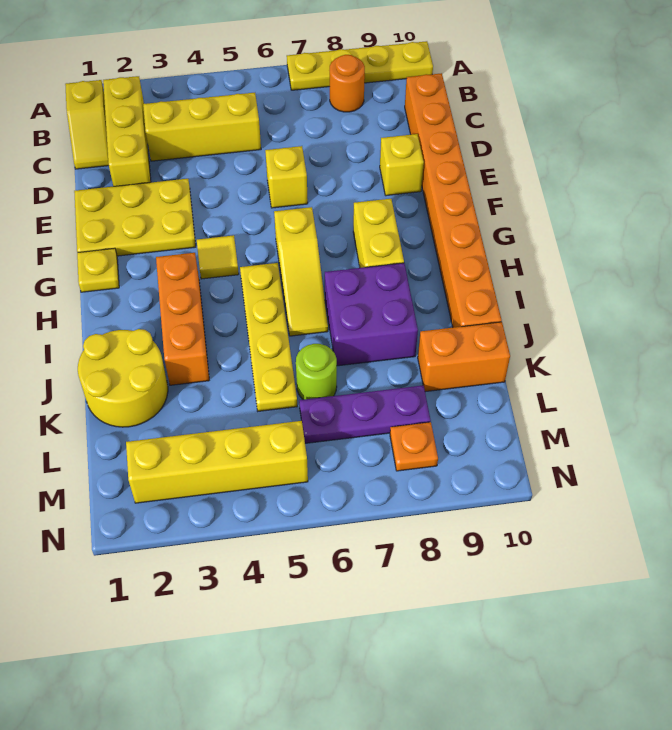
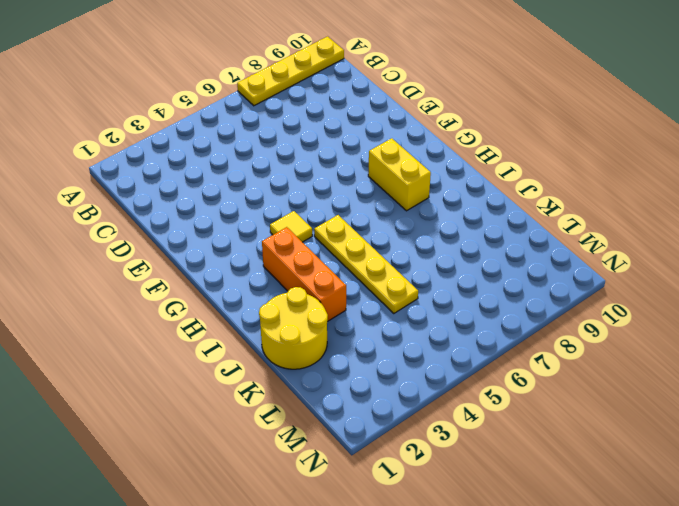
none -> yellow slope B1:C1 level 1 top B
none -> yellow brick B2:D2 level 1
none -> orange round brick B8 level 1

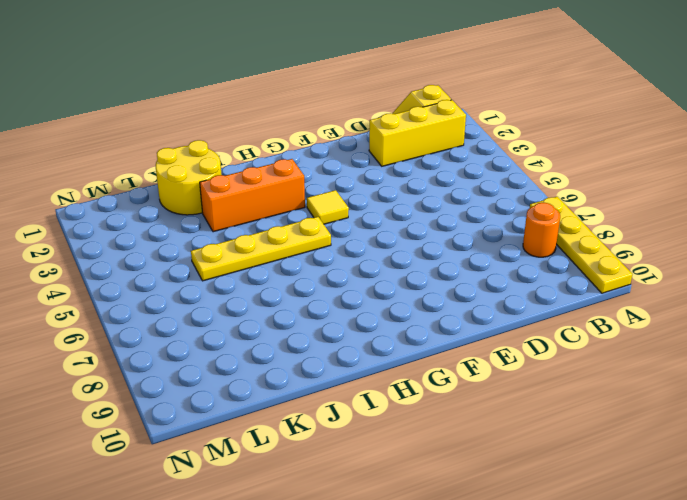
none -> yellow brick C3:C5 level 1
none -> orange brick C10:J10 level 1
none -> yellow plate E1:F3 level 1

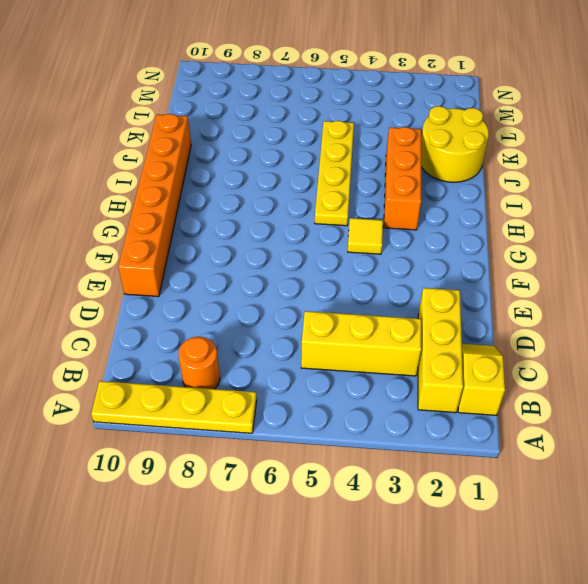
orange brick E10:J10 level 1 -> orange brick C10:J10 level 1
none -> yellow plate E1:F3 level 1
none -> yellow brick E6 level 1
none -> yellow brick E9 level 1

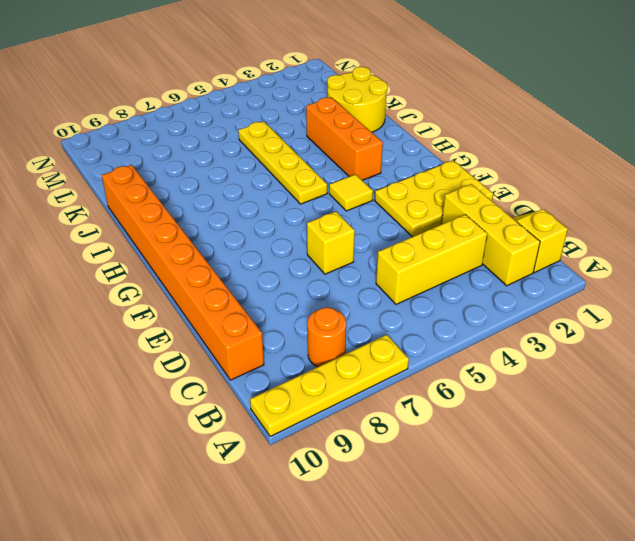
none -> yellow brick E9 level 1
none -> yellow plate G1 level 1
none -> yellow slope G6:I6 level 1 top G

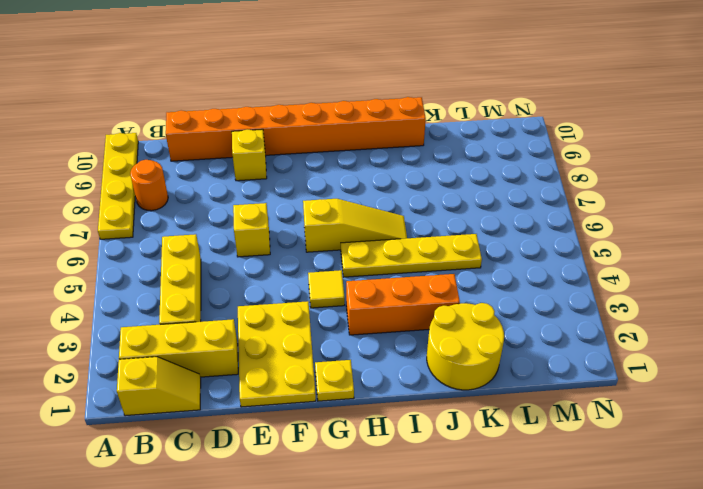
none -> yellow brick G8:H8 level 1
none -> purple brick I7:J8 level 1
none -> lime round brick K6 level 1

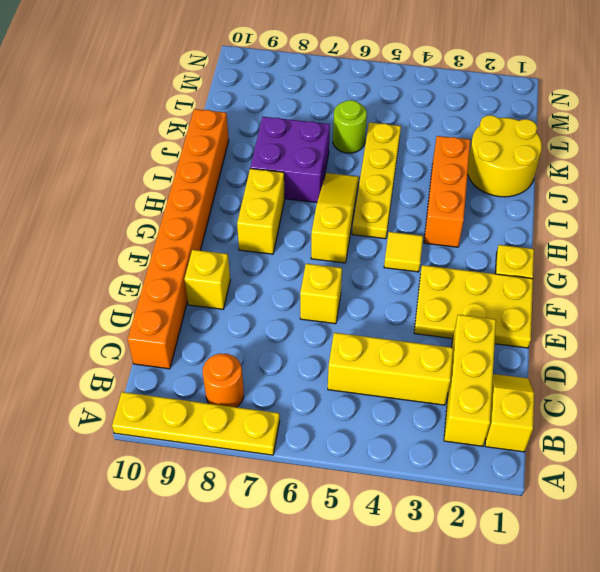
none -> orange brick K9:K10 level 1
none -> purple plate L6:L8 level 1
none -> yellow brick M2:M5 level 1

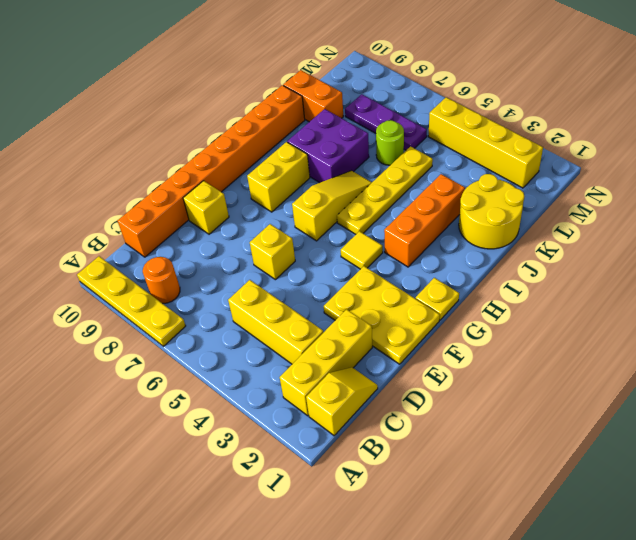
none -> orange plate M8 level 1

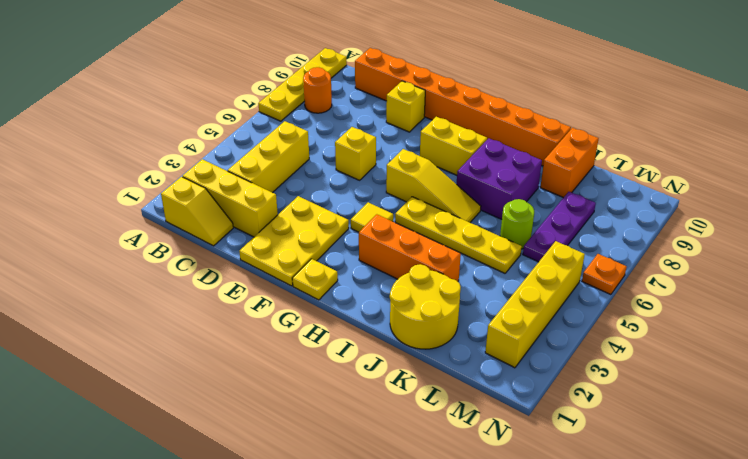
orange plate N6 level 1 -> orange plate M8 level 1

